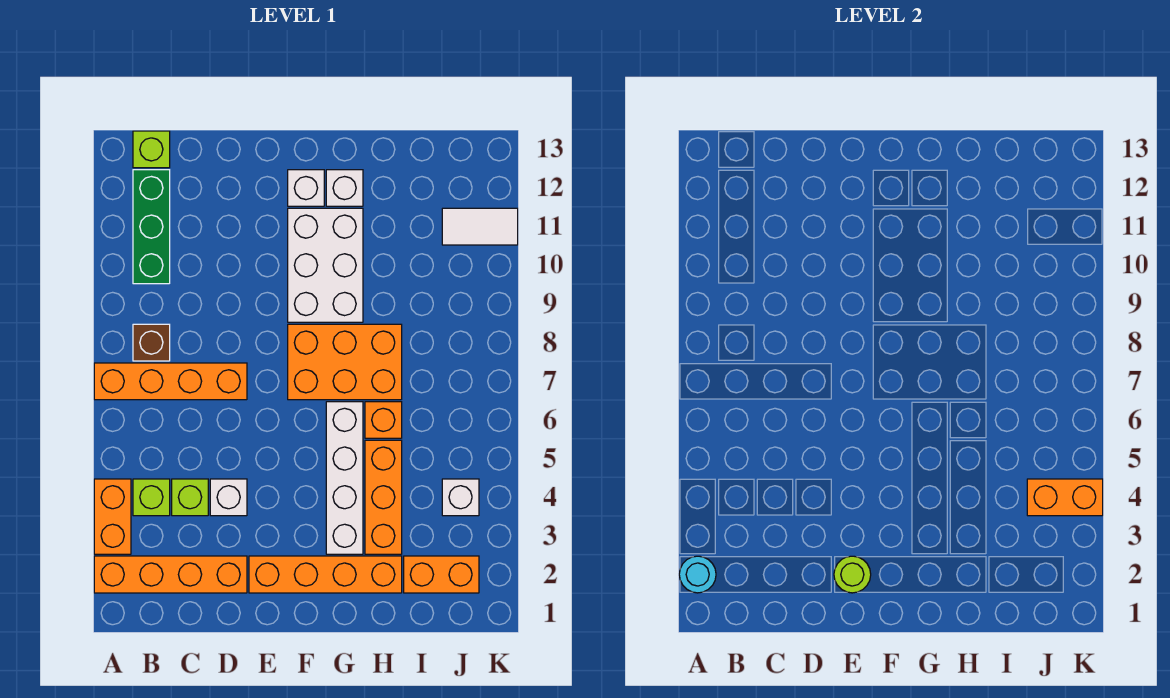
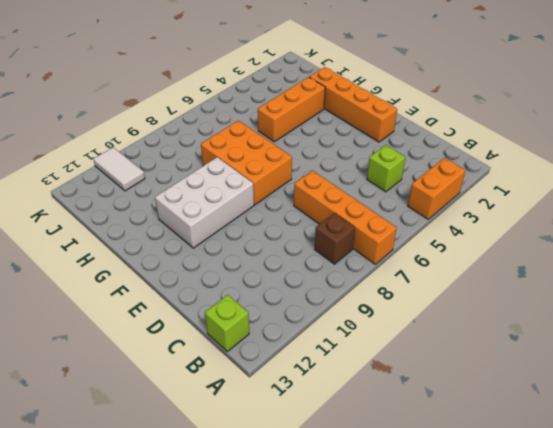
none -> orange brick A2:D2 level 1
none -> lime brick B4 level 1
none -> green brick B10:B12 level 1

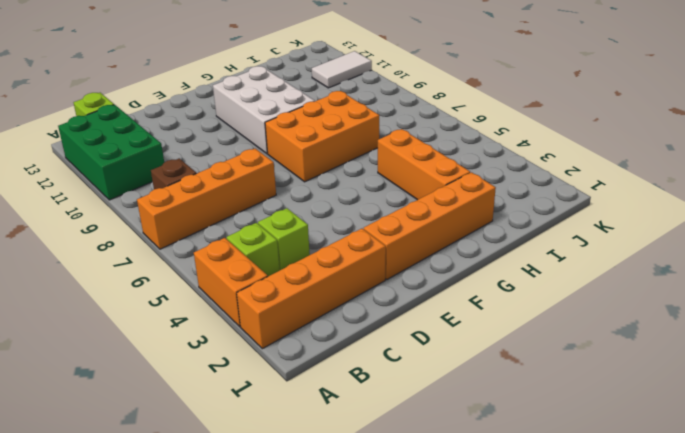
green brick A10:B12 level 1 -> green brick B10:B12 level 1
none -> white brick D4 level 1
none -> white brick F12 level 1
none -> white brick G3:G6 level 1

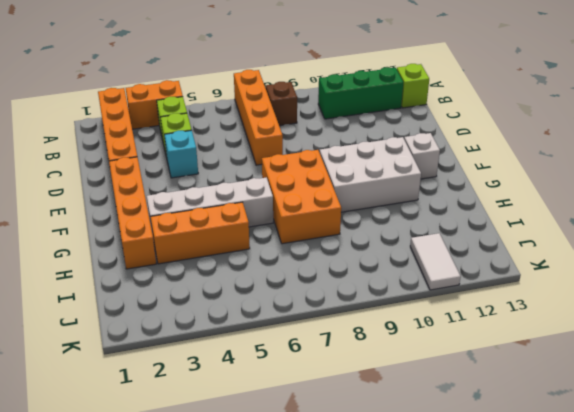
cyan brick D4 level 1 -> white brick D4 level 1
none -> white brick G12 level 1
none -> orange brick H6 level 1
none -> orange brick I2:J2 level 1

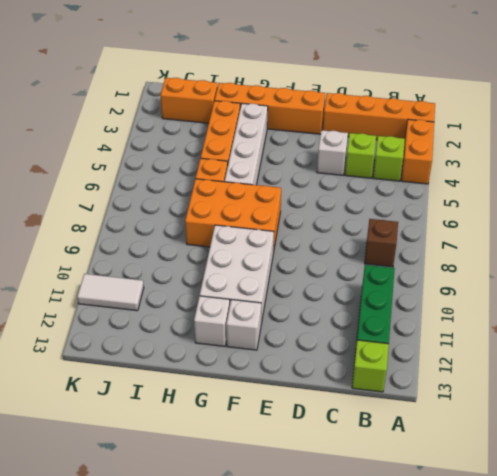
none -> orange brick A7:D7 level 1
none -> white brick J4 level 1
none -> cyan round brick A2 level 2

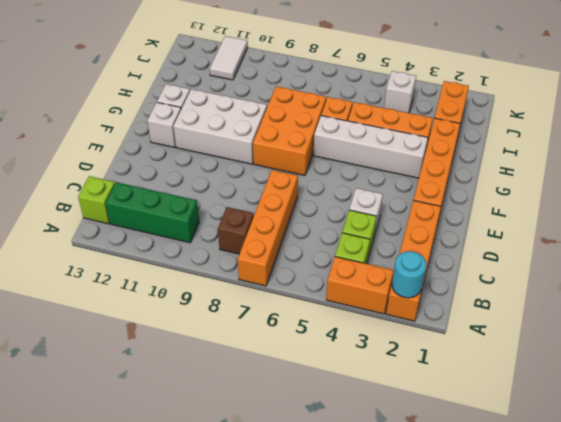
none -> lime round brick E2 level 2
none -> orange brick J4:K4 level 2

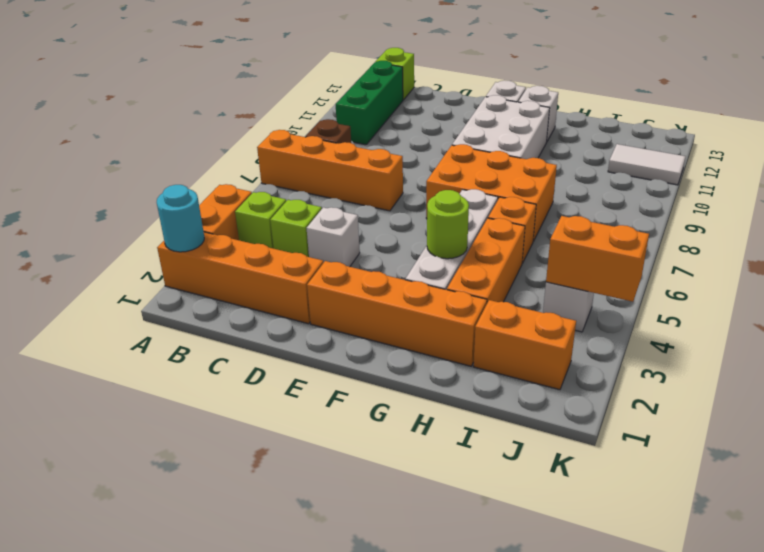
lime round brick G4 level 2 -> lime round brick E2 level 2

